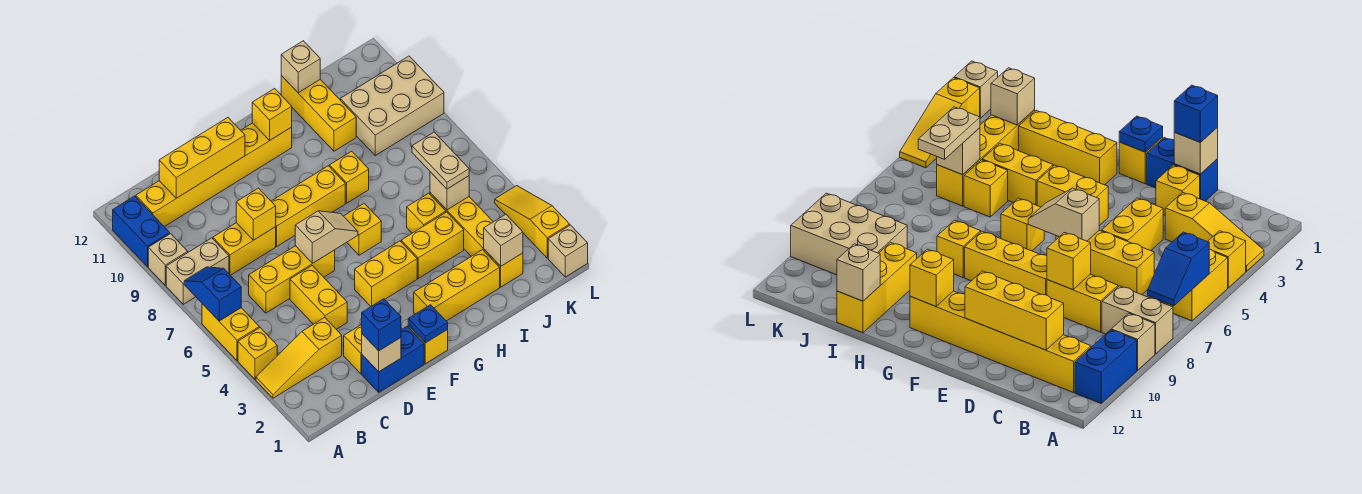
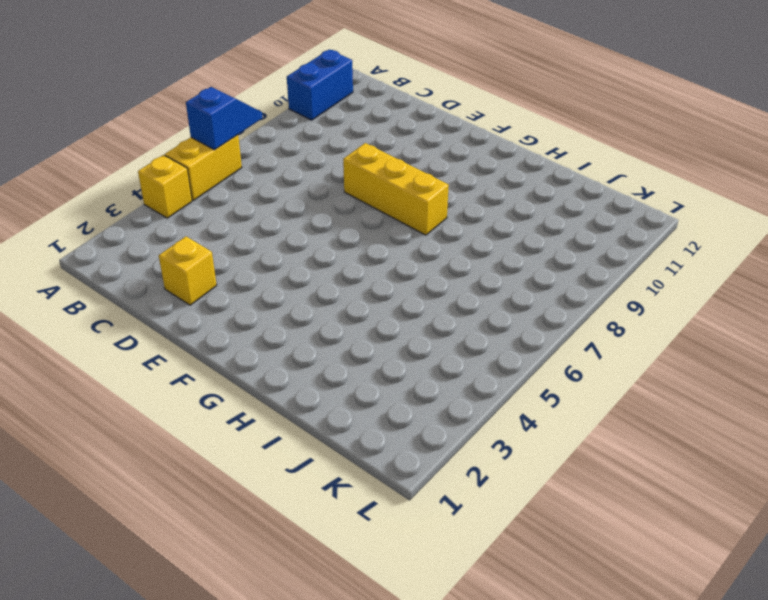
none -> yellow slope A3:C3 level 1 top C
none -> tan brick A8:B8 level 1
none -> tan brick A9 level 1
none -> yellow brick B11:G11 level 1

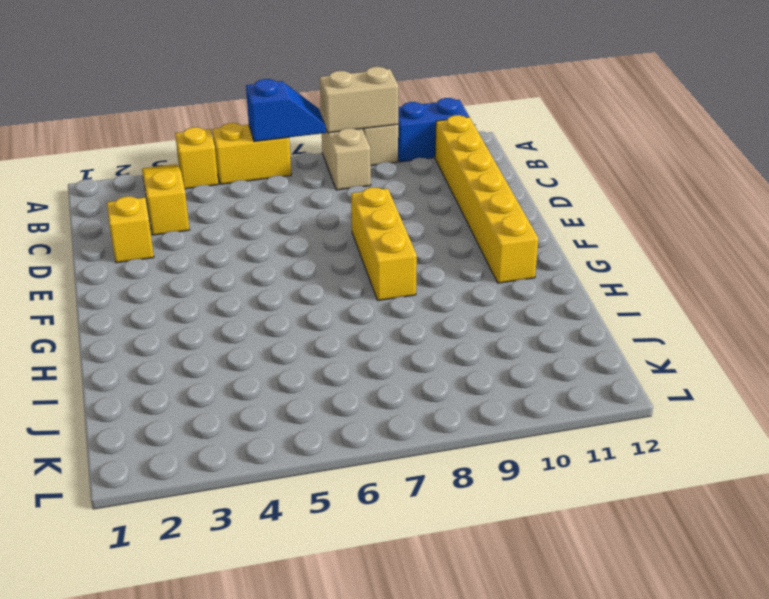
tan brick A8:A9 level 2 -> none
none -> yellow brick C6:E6 level 1
none -> yellow brick C8:D8 level 1
none -> blue brick D1:E1 level 1
none -> yellow brick D4:D5 level 1

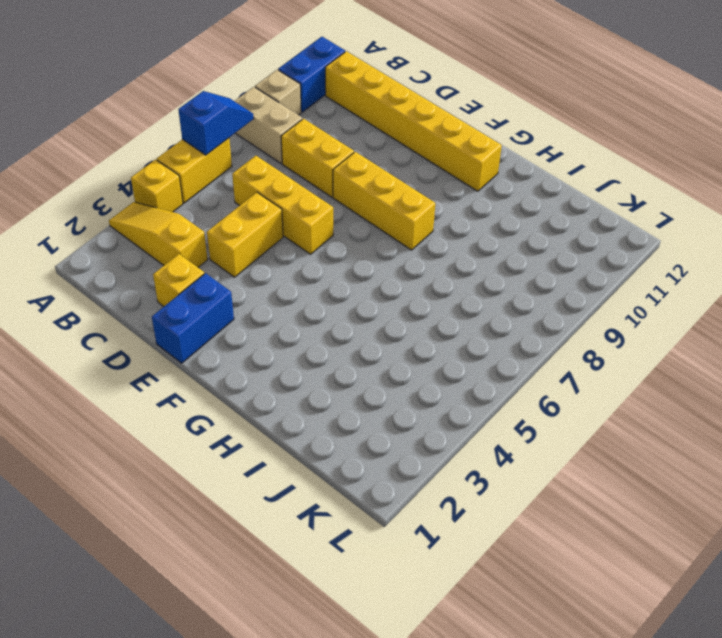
blue brick E1:E2 level 1 -> blue brick D1:E1 level 1
none -> yellow brick F1 level 1
none -> yellow brick F4:G4 level 1
none -> yellow brick G2:I2 level 1
none -> yellow brick G6 level 1

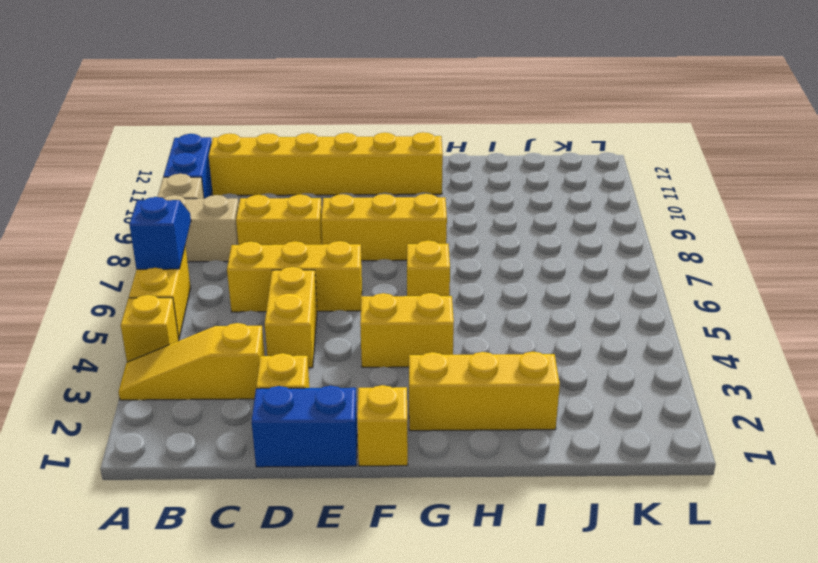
none -> yellow brick H4:I4 level 1
none -> yellow brick H8 level 1
none -> yellow brick I5 level 1
none -> yellow brick I10:I12 level 1

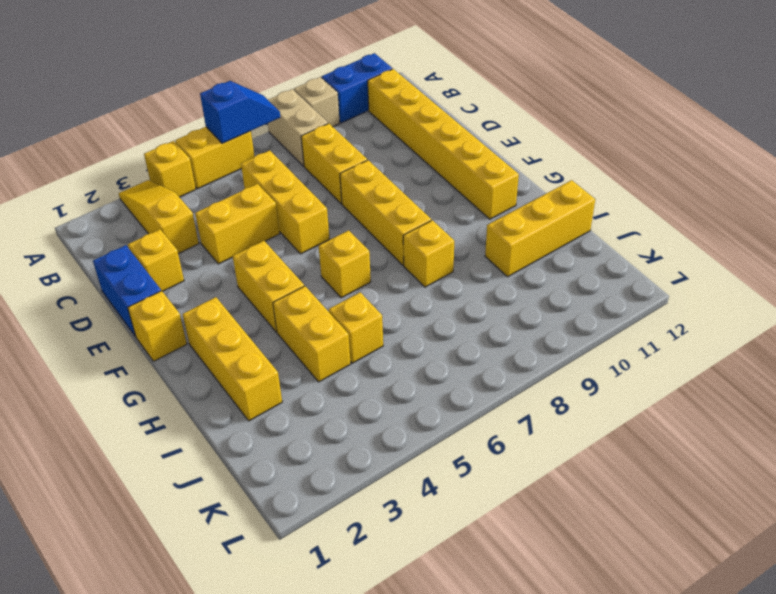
none -> yellow brick J2:J5 level 1
none -> tan brick J9:L10 level 1
none -> tan brick L1 level 1
none -> yellow slope L2:L4 level 1 top 2

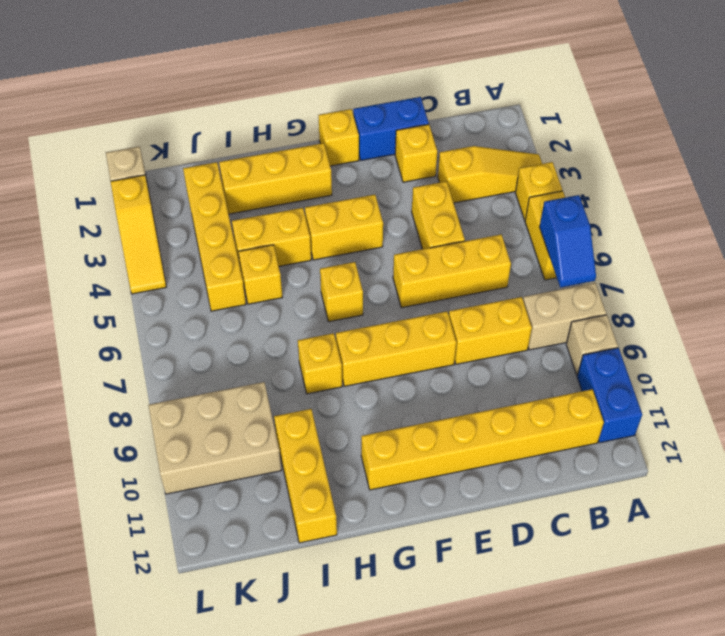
none -> yellow brick C11:E11 level 2
none -> tan brick D1 level 2
none -> yellow brick D8 level 2
none -> tan slope E6:F6 level 2 top E

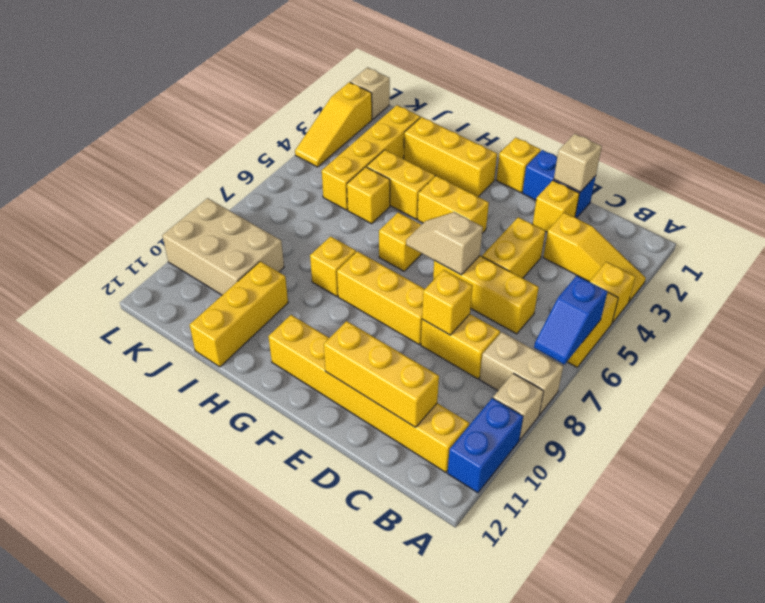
none -> blue plate F1 level 2
none -> yellow brick G11 level 2
none -> tan brick I12 level 2
none -> tan brick J2 level 2

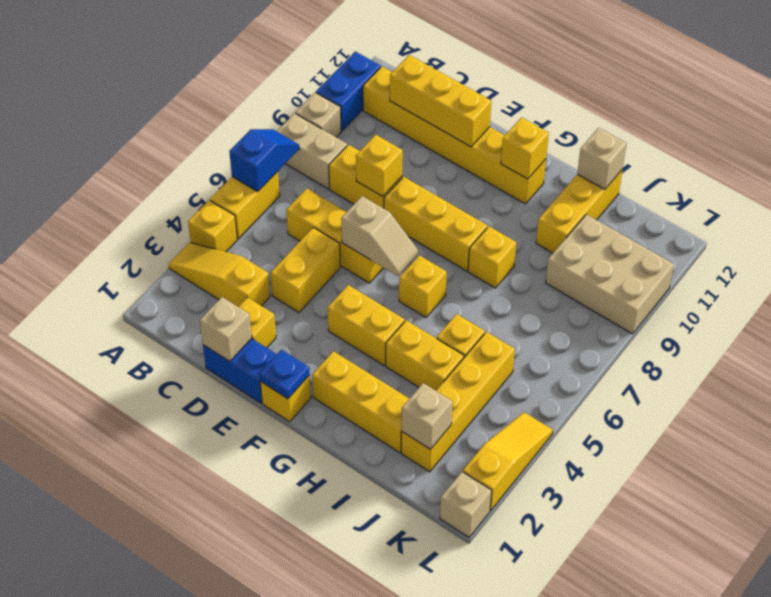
none -> tan brick J5 level 2
none -> blue brick D1 level 3
none -> tan plate J5:J6 level 3

